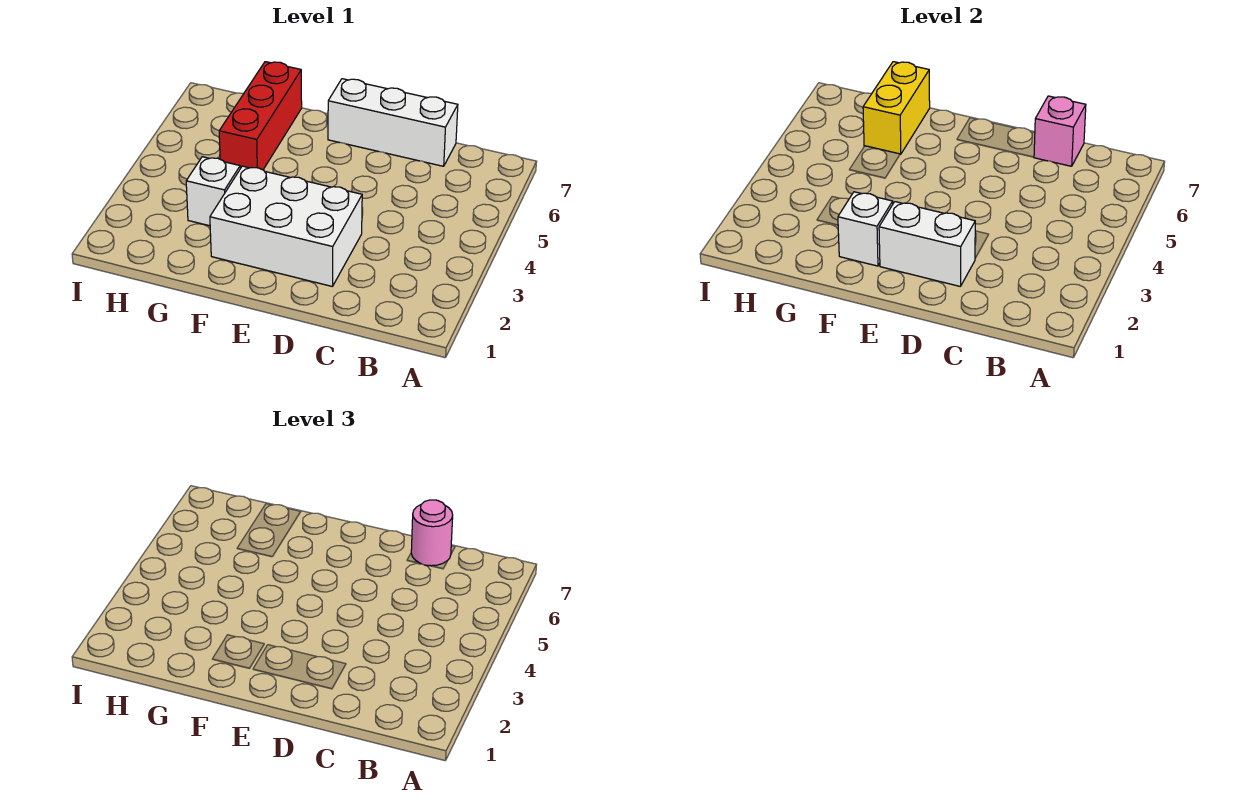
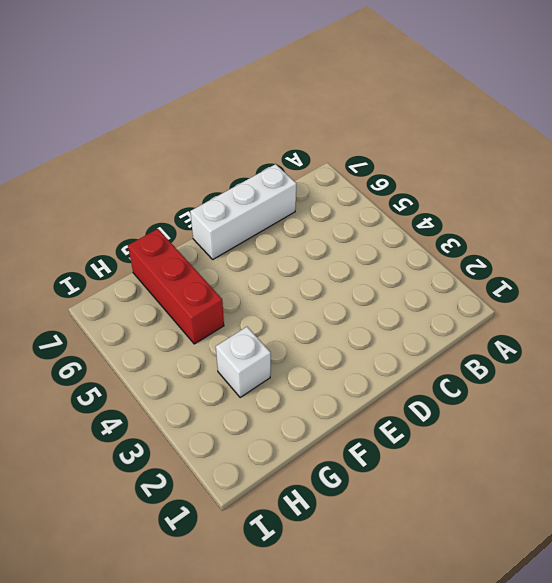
none -> white brick D2:F3 level 1
none -> pink brick C7 level 2

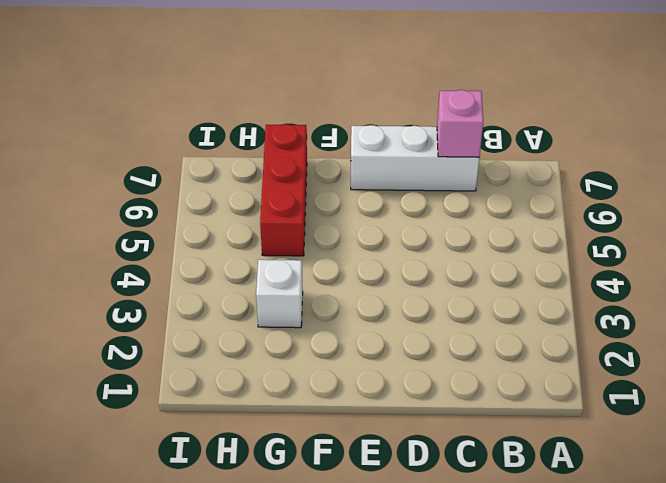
none -> white brick D2:F3 level 1
none -> white brick D2:E2 level 2

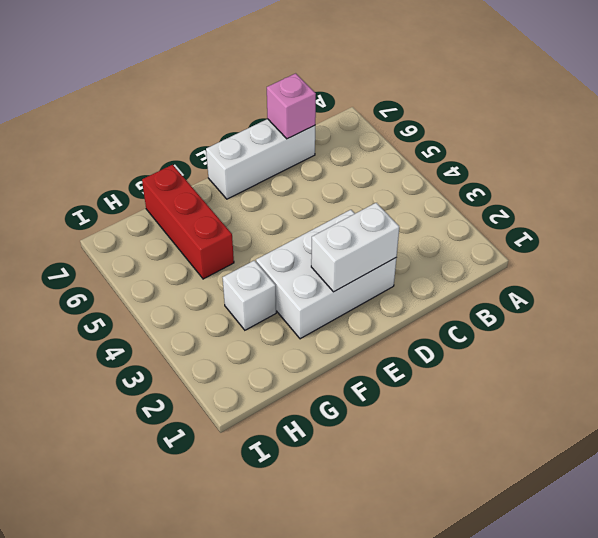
none -> white brick F2 level 2
none -> yellow brick G6:G7 level 2

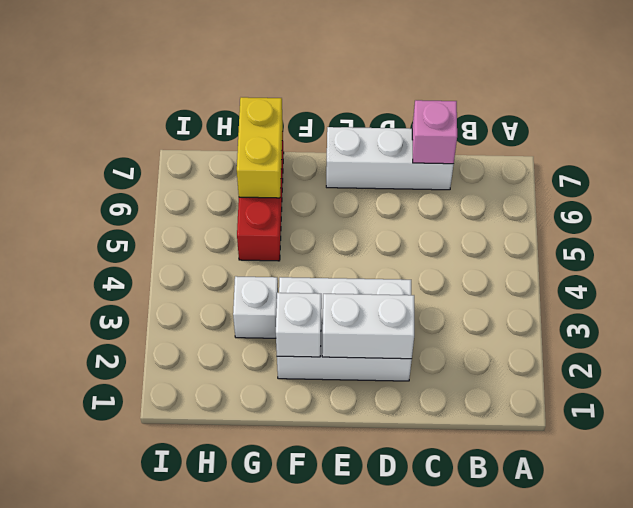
none -> pink round brick C7 level 3

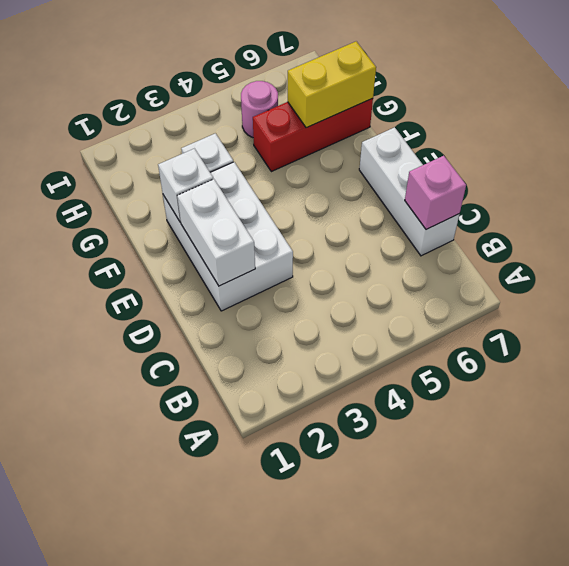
pink round brick H5 level 1 -> pink round brick C7 level 3

